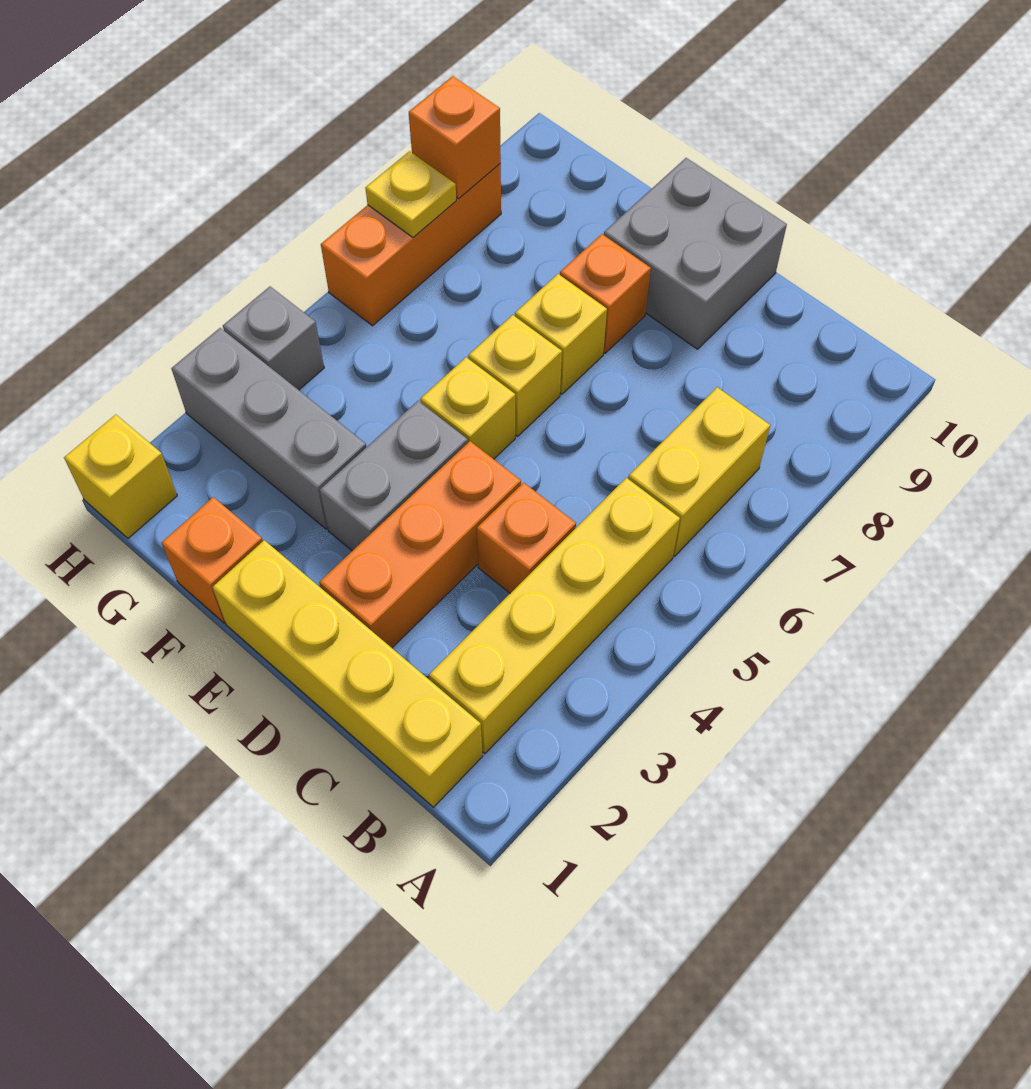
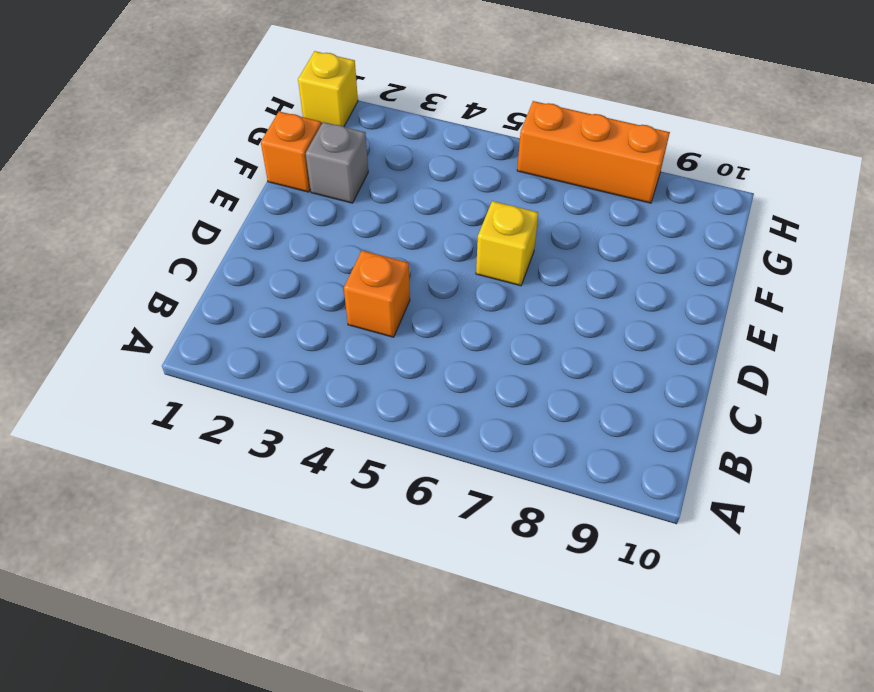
grey brick F2 level 1 -> grey brick H4 level 1
none -> yellow brick B1:E1 level 1
none -> yellow brick B2:B5 level 1
none -> yellow brick B6:B7 level 1

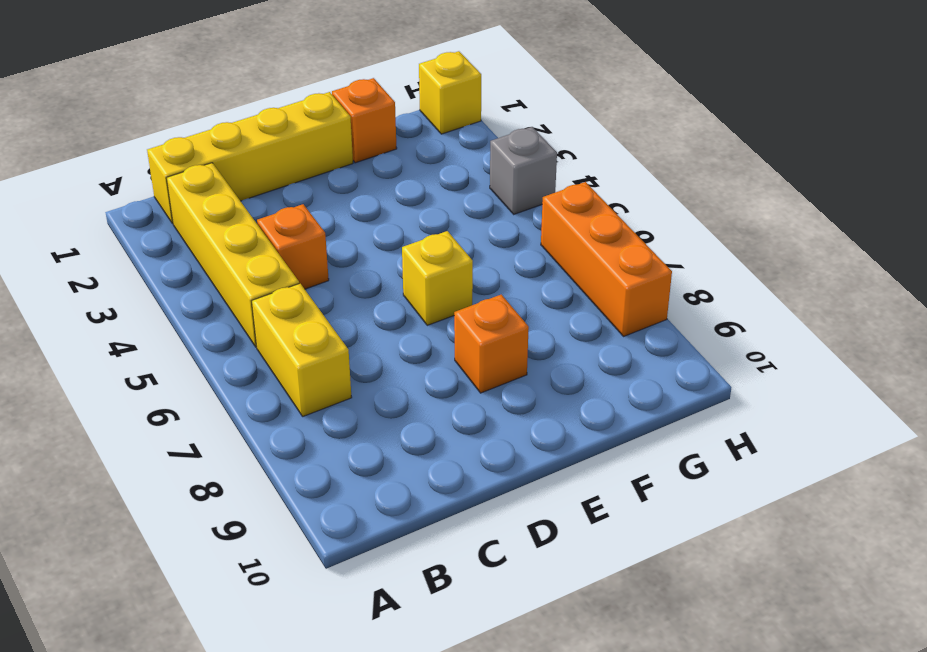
none -> orange brick D2:D4 level 1
none -> grey brick D9:E10 level 1
none -> grey brick E3:E4 level 1

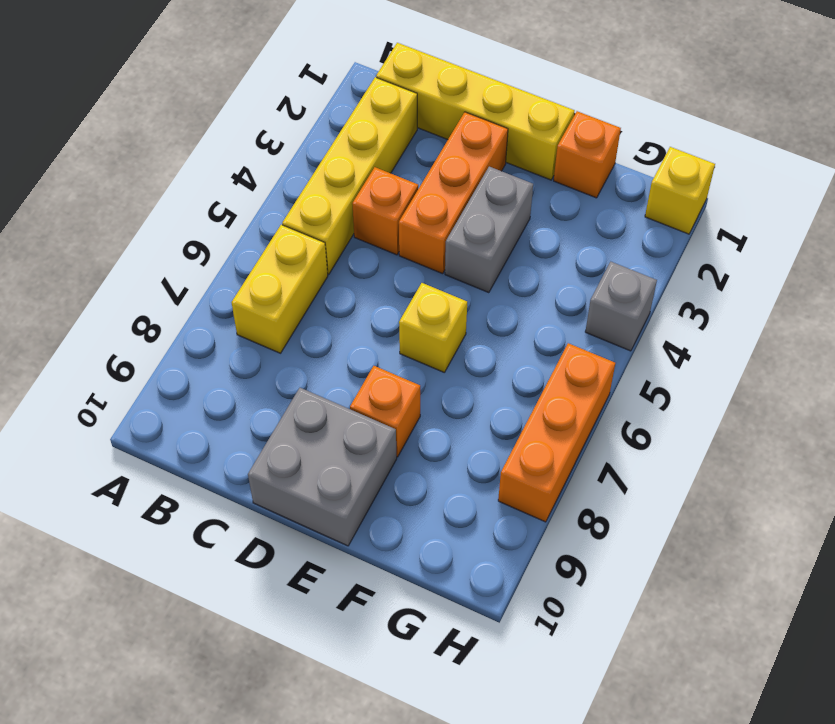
none -> yellow brick E5 level 1
none -> yellow brick E7 level 1
none -> grey brick F3:H3 level 1

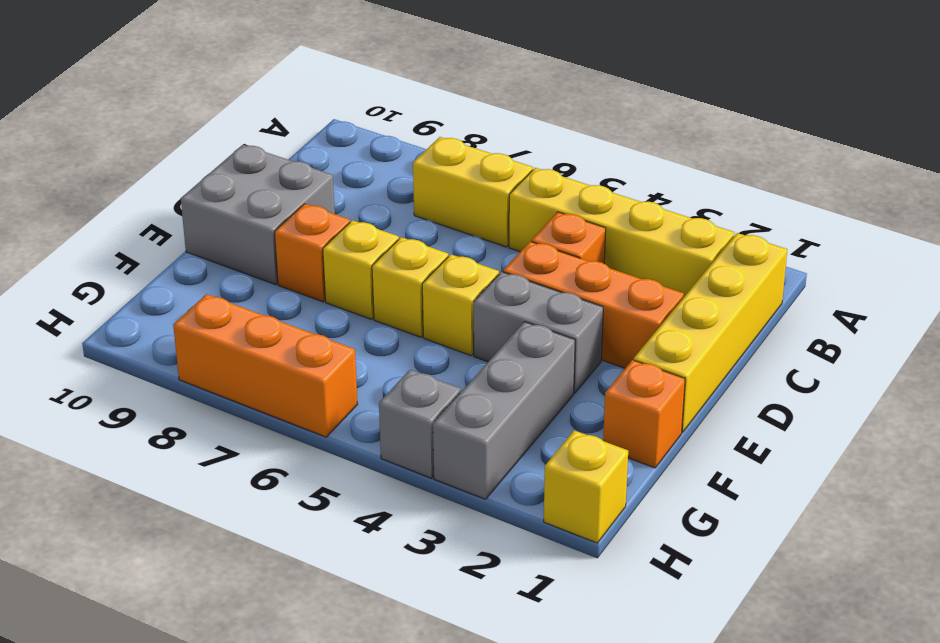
none -> yellow plate H7 level 2
none -> orange brick H8 level 2

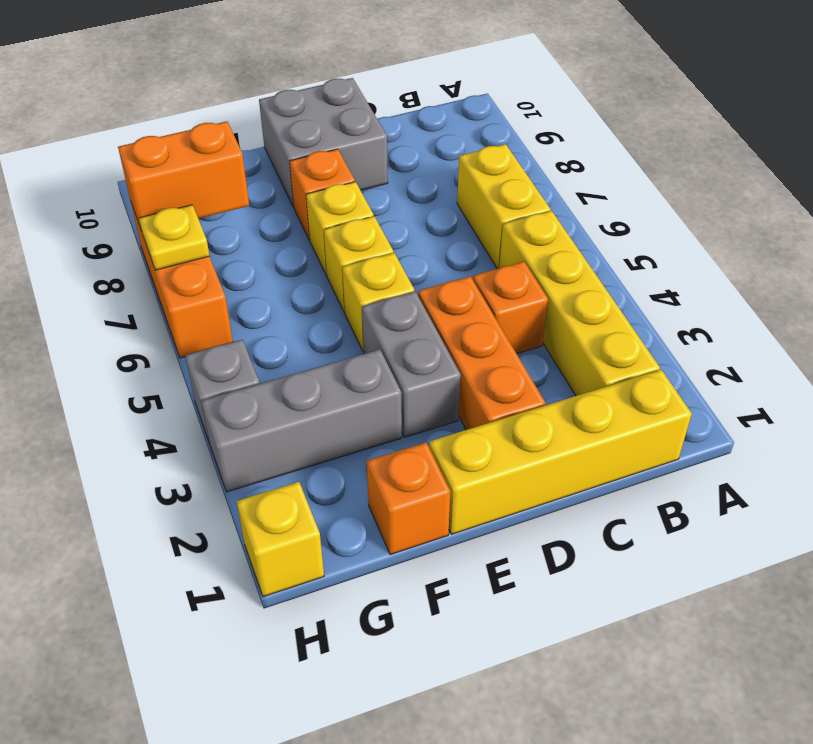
orange brick G8:H8 level 2 -> orange brick H8 level 2

